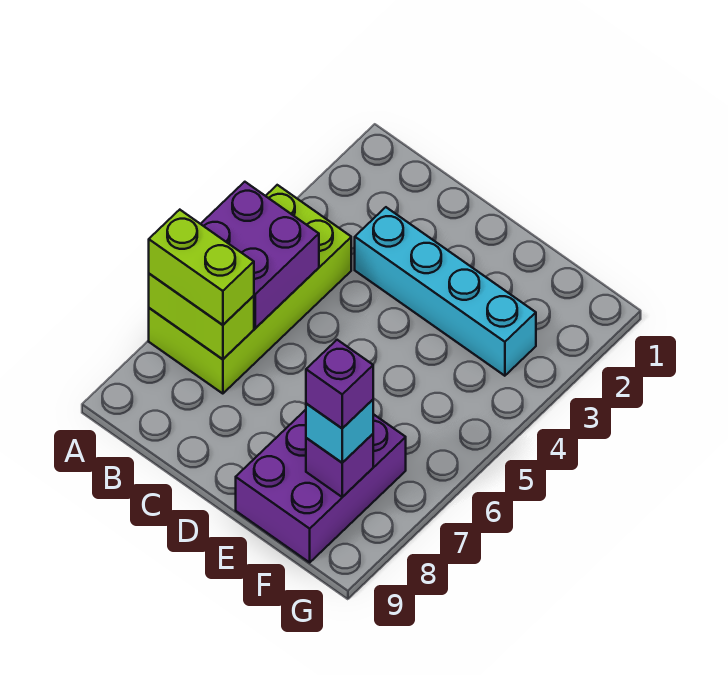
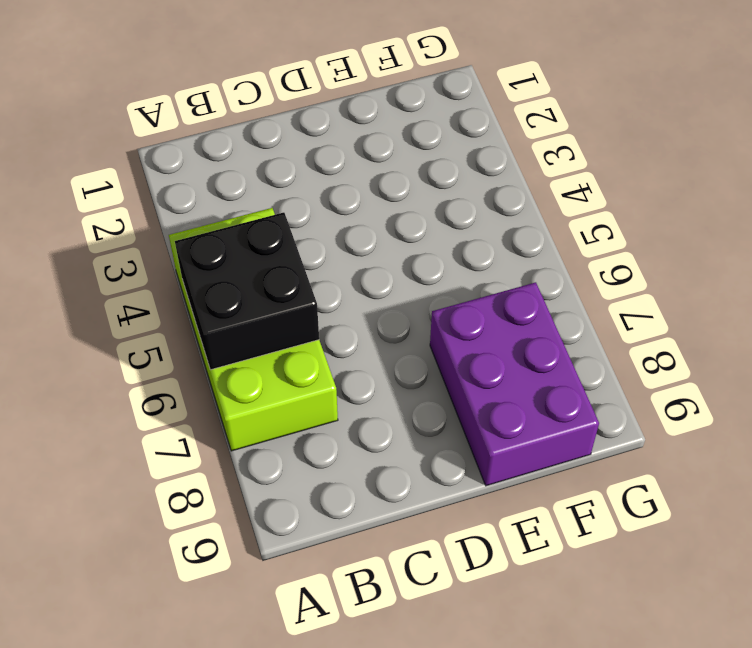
black brick A5:B6 level 2 -> purple brick A5:B6 level 2
none -> cyan brick C3:F3 level 1
none -> lime brick A7:B7 level 2

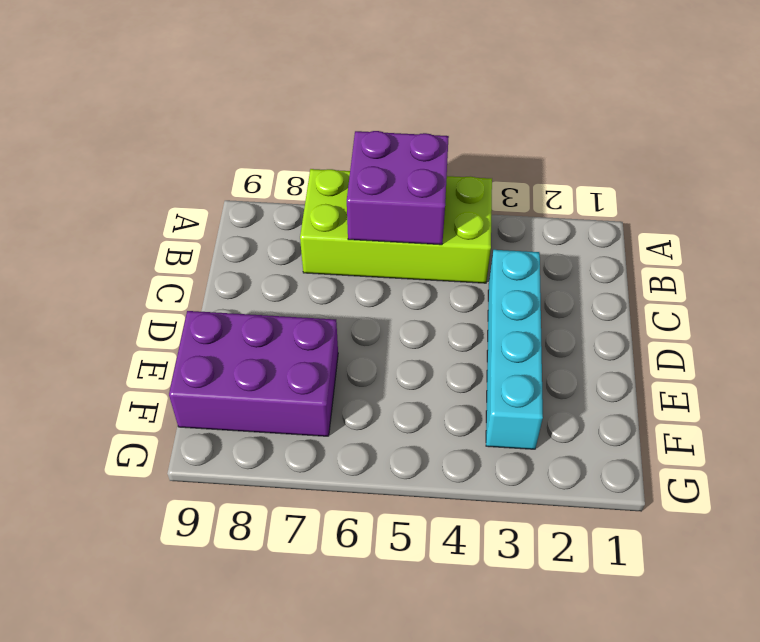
none -> lime brick A7:B7 level 2
none -> purple brick F8 level 2

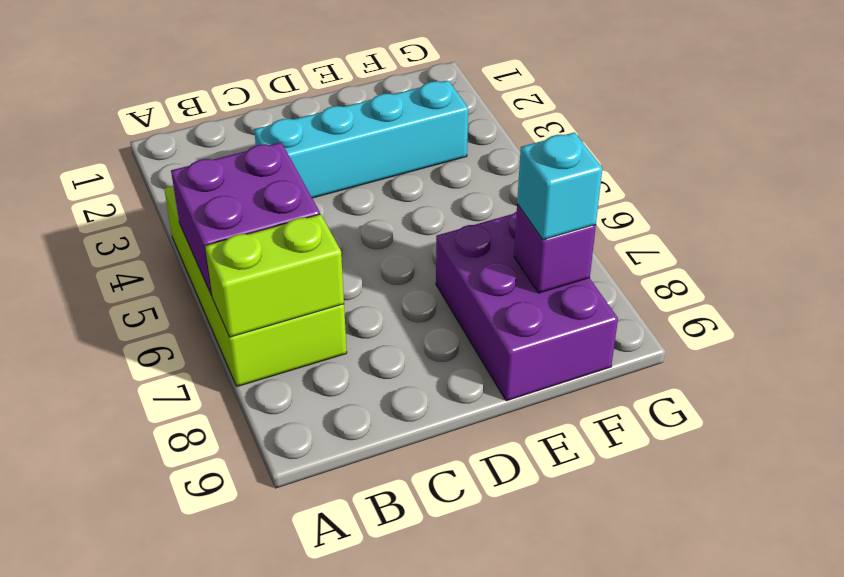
none -> lime brick A7:B7 level 3
none -> purple brick F8 level 4

